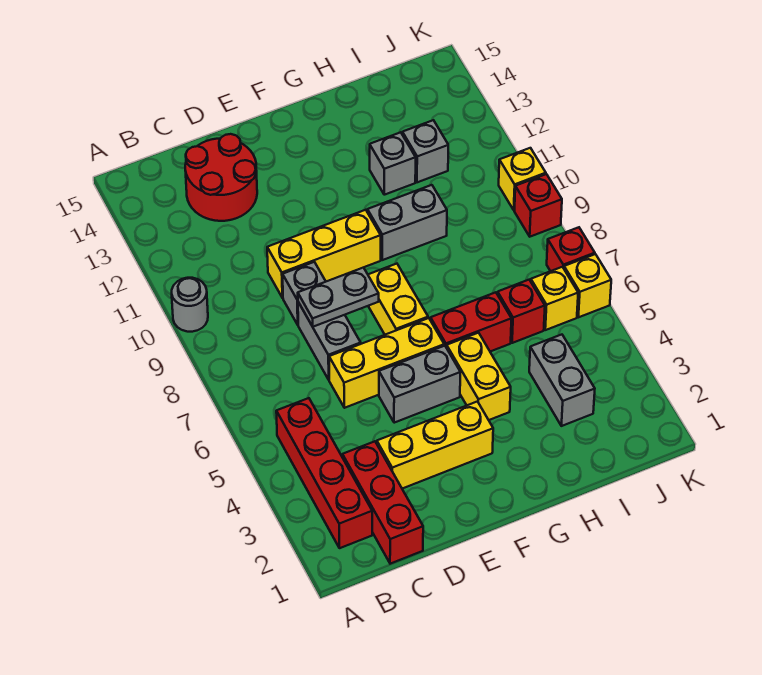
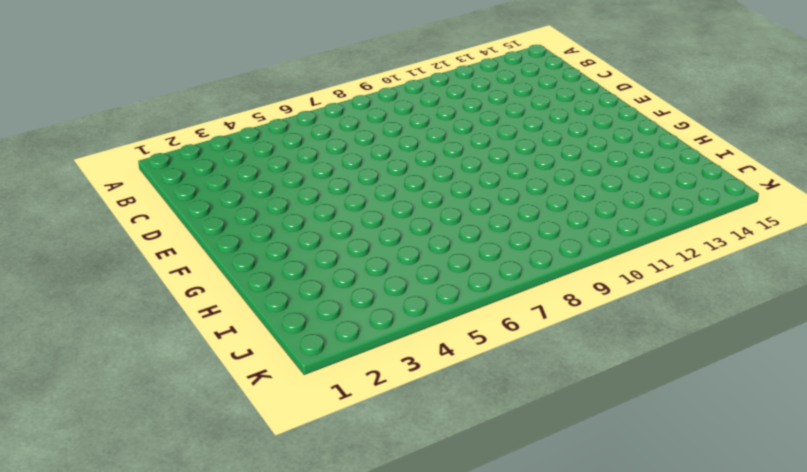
none -> grey round brick A10 level 1
none -> red brick B2:B5 level 1
none -> red brick C1:C3 level 1

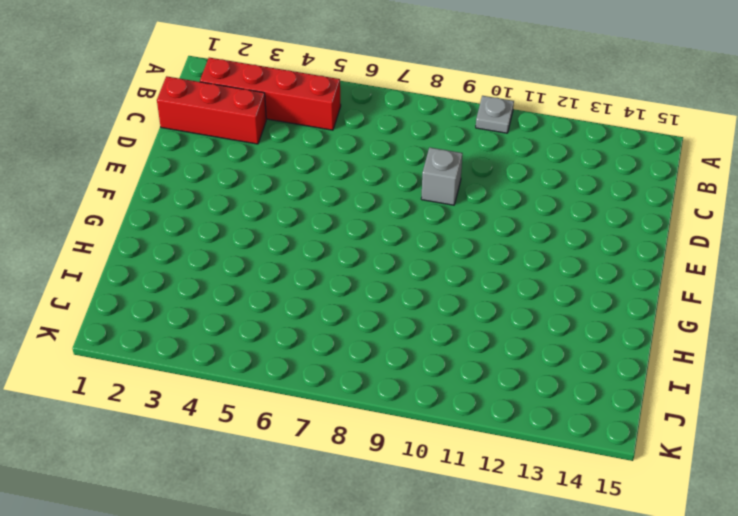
grey plate A10 level 1 -> grey round brick A10 level 1
none -> red round brick C13:D14 level 1
none -> yellow brick D3:F3 level 1
none -> yellow brick D6:F6 level 1

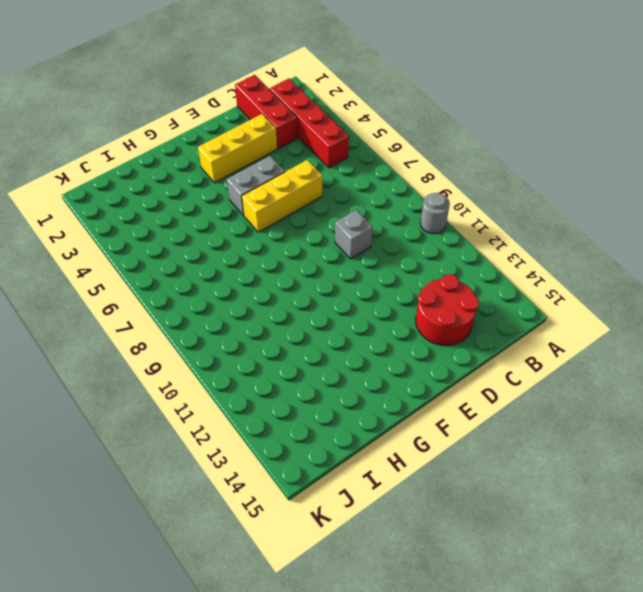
none -> grey brick D7:D8 level 1
none -> yellow brick D10:F10 level 1
none -> yellow brick F7:F8 level 1

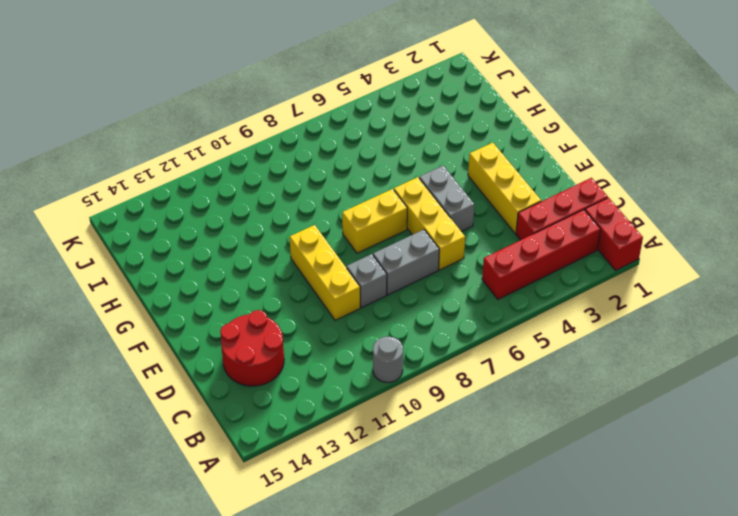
red brick A1:B1 level 1 -> red brick G6:H6 level 1
none -> yellow brick G4:G5 level 1
none -> grey brick G10:H10 level 1
none -> grey brick H12 level 1

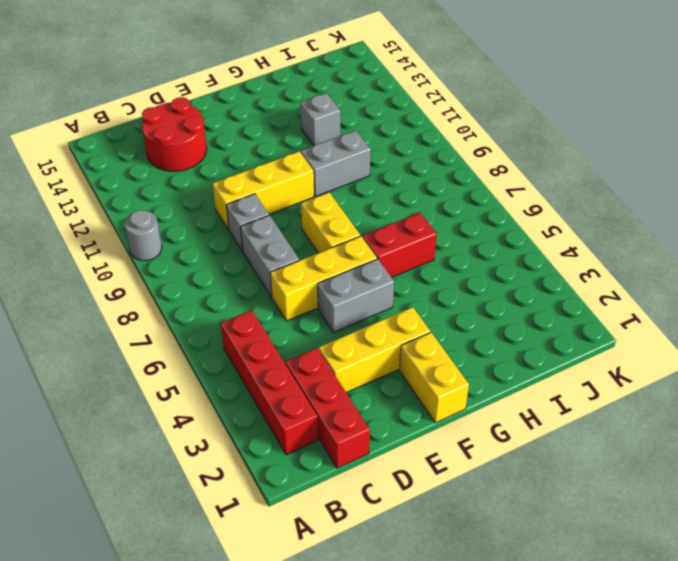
yellow brick F1:F2 level 1 -> yellow brick G4:G5 level 1
none -> grey brick I3:I4 level 1
none -> red brick I6 level 1
none -> grey brick I12 level 1

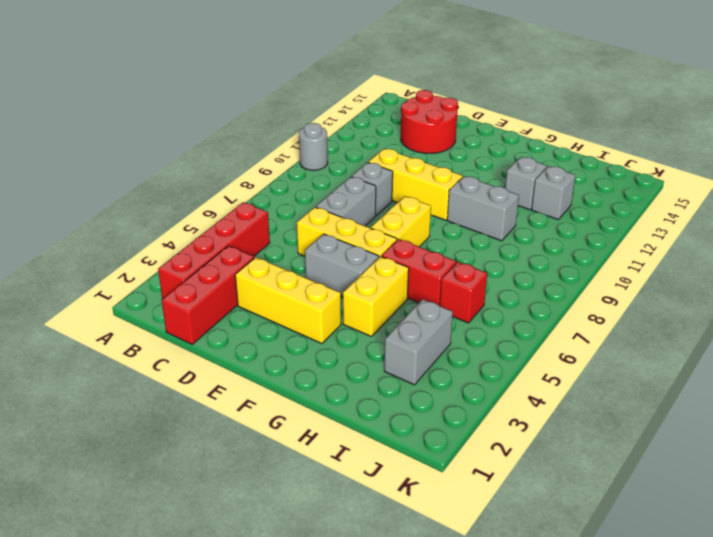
none -> yellow brick J6 level 1
none -> yellow brick K6 level 1
none -> red brick K7 level 1

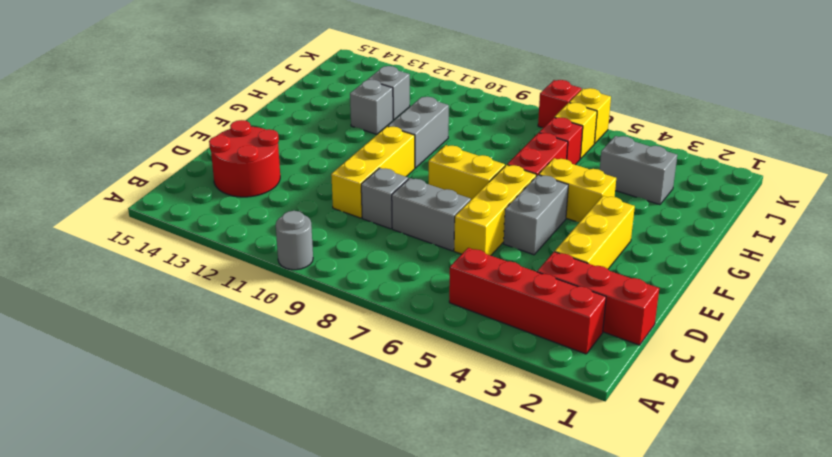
none -> red brick K9 level 1
none -> yellow brick K10 level 1
none -> grey plate D8:E8 level 2

